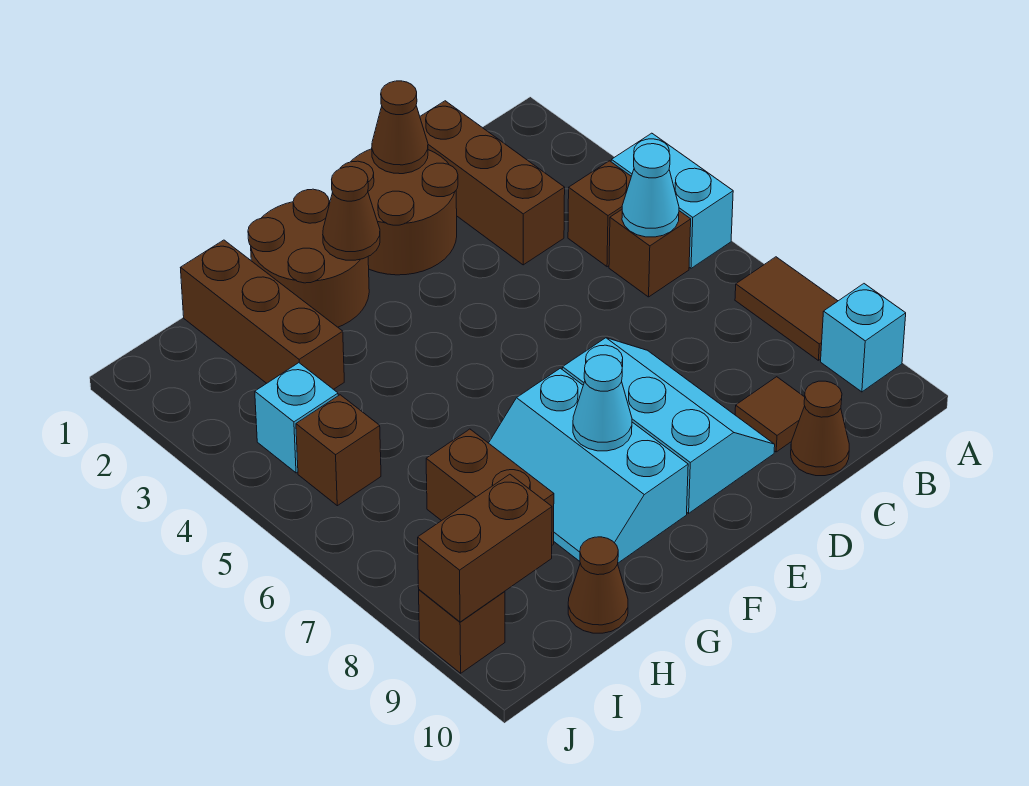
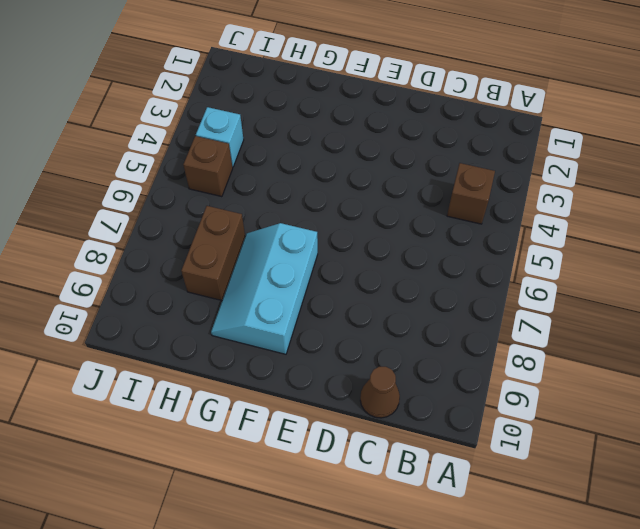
none -> cyan brick A4:A5 level 1
none -> brown tile A7:A8 level 1
none -> cyan brick A9 level 1

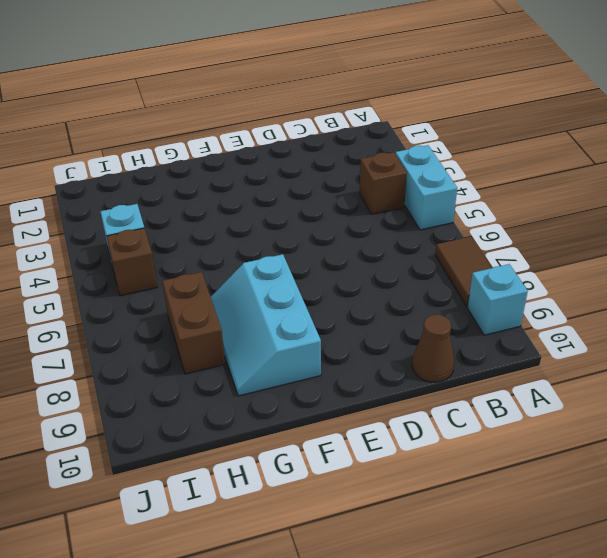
none -> brown brick B5 level 1
none -> brown brick C1:C3 level 1
none -> brown tile C9 level 1

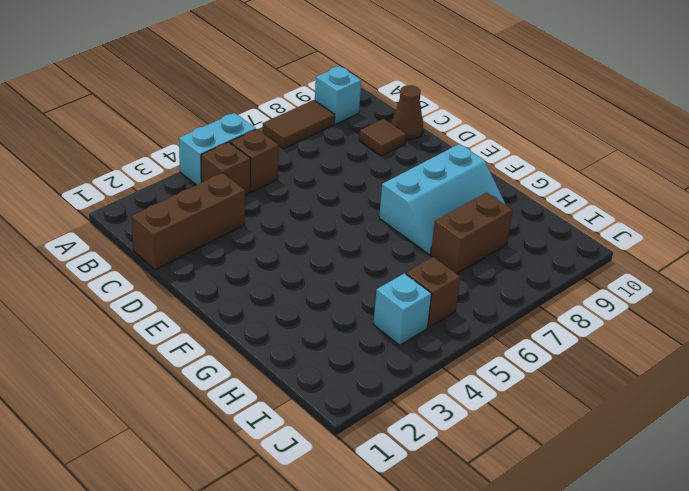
none -> brown round brick D1:E2 level 1
none -> cyan slope D7:E9 level 1 top E
none -> brown round brick F1:G2 level 1

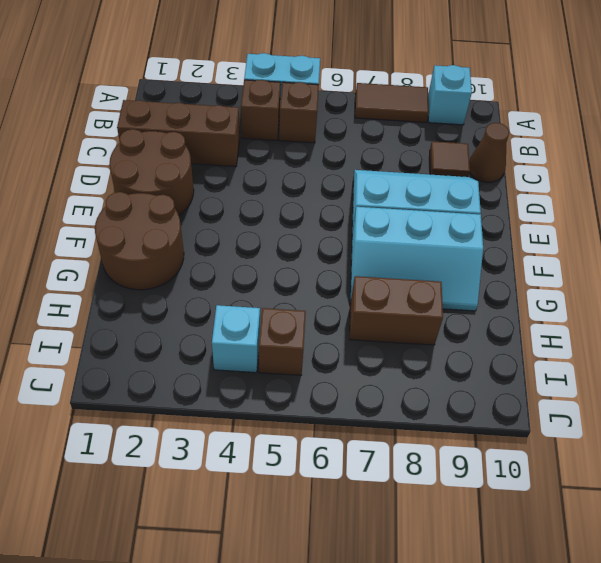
none -> brown brick H1:H3 level 1
none -> brown cone H10 level 1
none -> brown brick J9 level 1

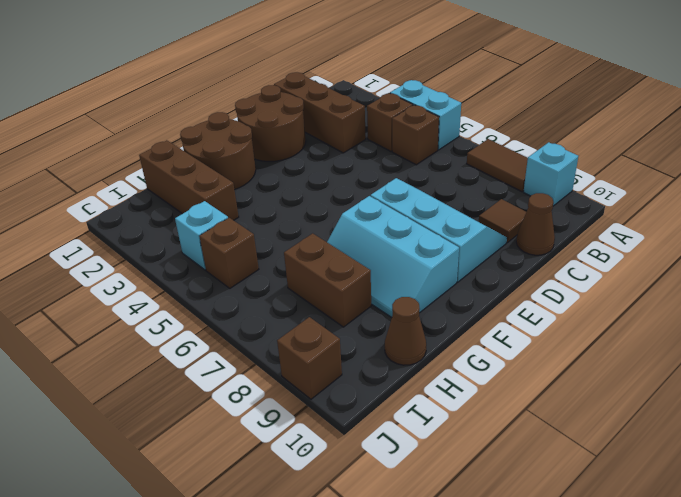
none -> cyan cone B5 level 2
none -> brown cone D1 level 2
none -> brown cone F2 level 2

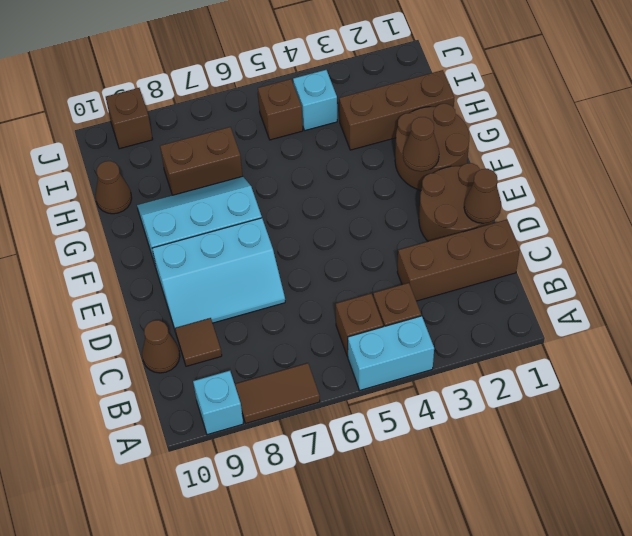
none -> cyan cone B5 level 2
none -> cyan cone F8 level 2
none -> brown brick I9:J9 level 2

